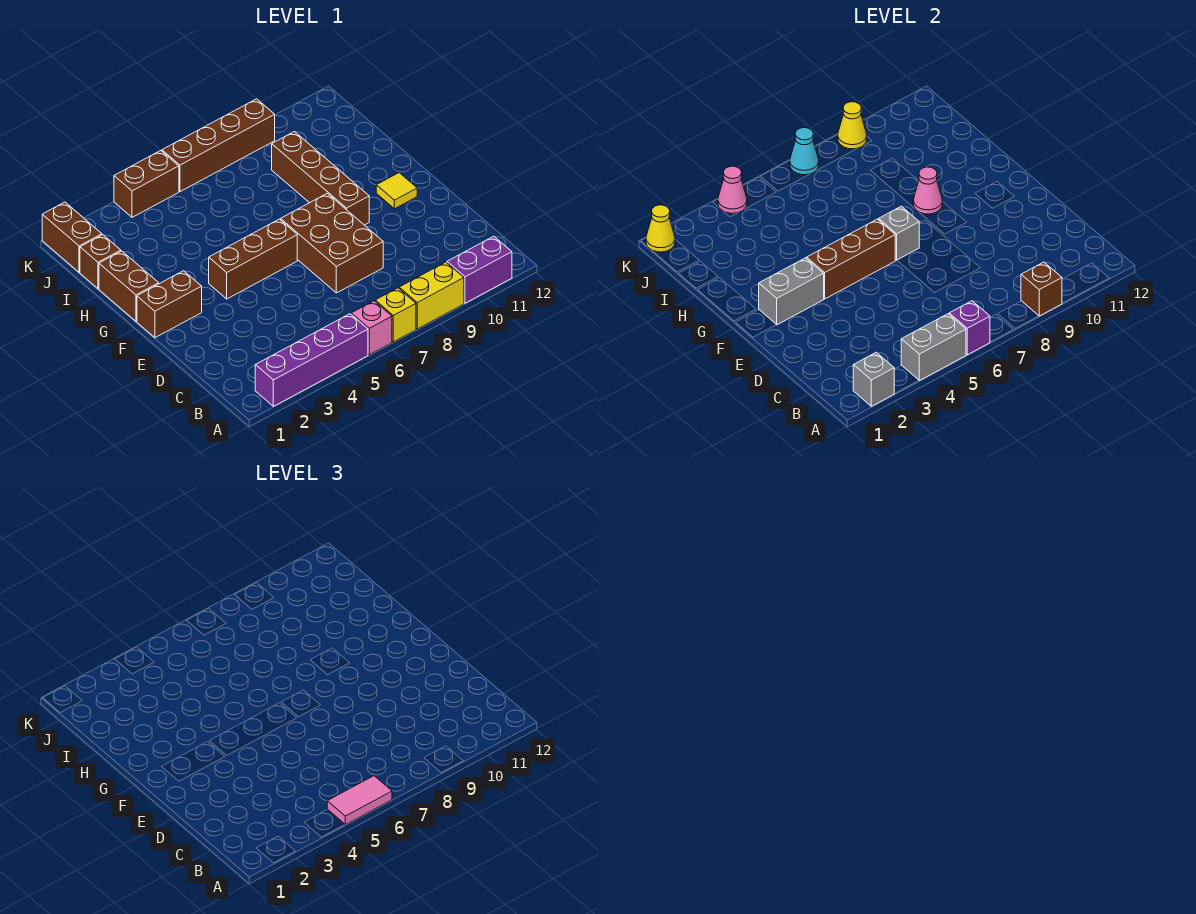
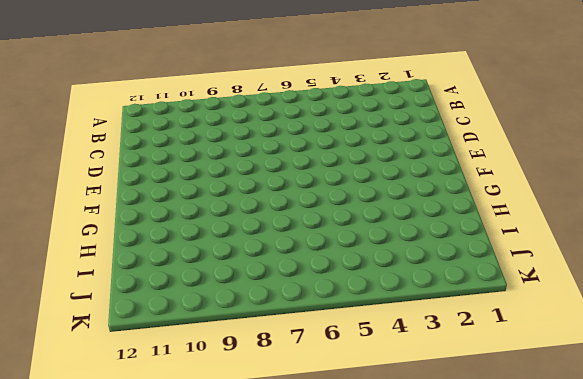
none -> purple brick A2:A5 level 1
none -> pink brick A6 level 1
none -> yellow brick A7 level 1

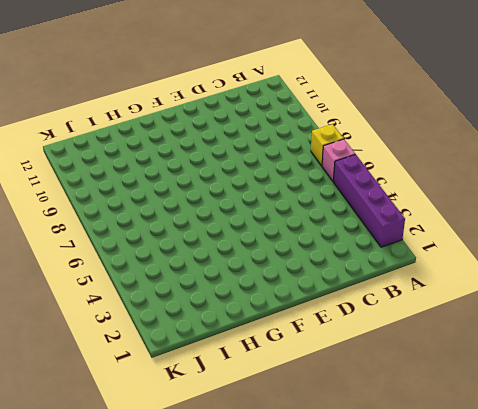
none -> yellow brick A8:A9 level 1
none -> purple brick A10:A11 level 1
none -> brown brick D7:F8 level 1

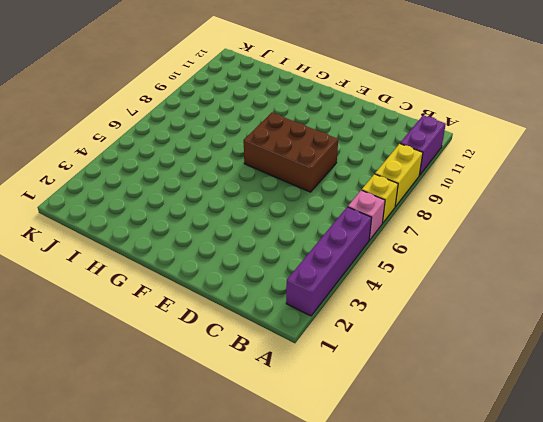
none -> brown brick F1:F2 level 1
none -> brown brick F4:F6 level 1
none -> brown brick F9:I9 level 1

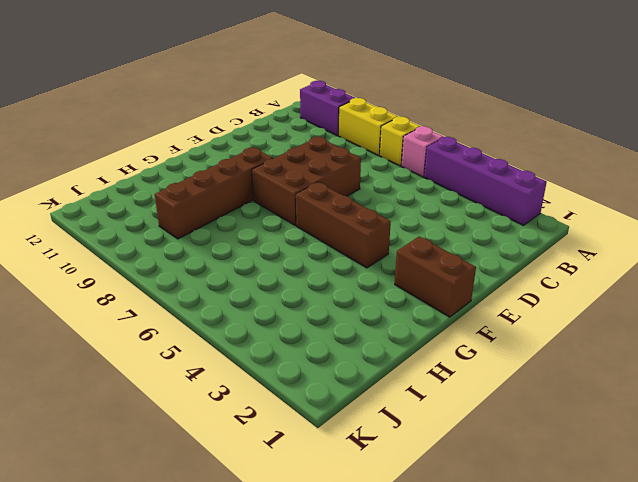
none -> yellow tile F11 level 1
none -> brown brick G1:H1 level 1
none -> brown brick I1 level 1

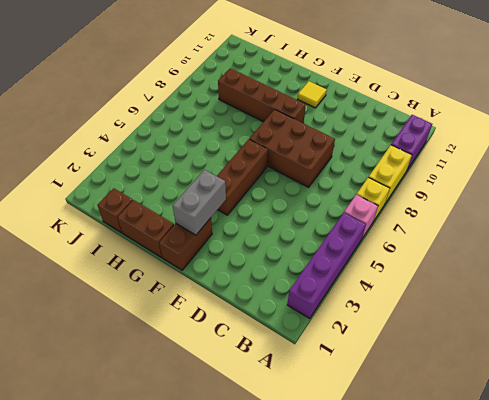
none -> brown brick J1:K1 level 1
none -> brown brick K4:K5 level 1
none -> brown brick K6:K9 level 1

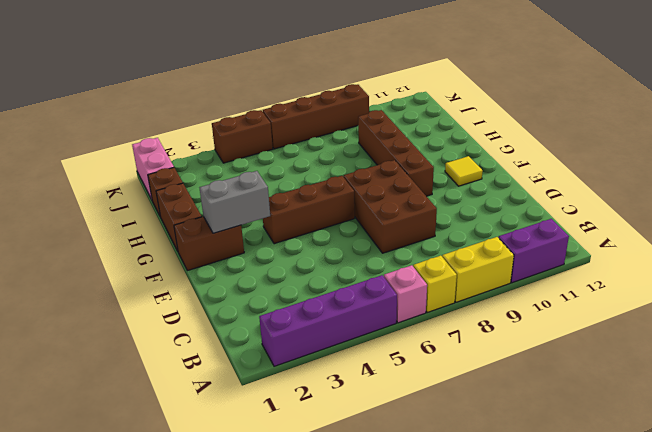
pink brick J1:K1 level 1 -> brown brick J1:K1 level 1
none -> grey brick A2 level 2
none -> grey brick A4:A5 level 2
none -> purple brick A6 level 2

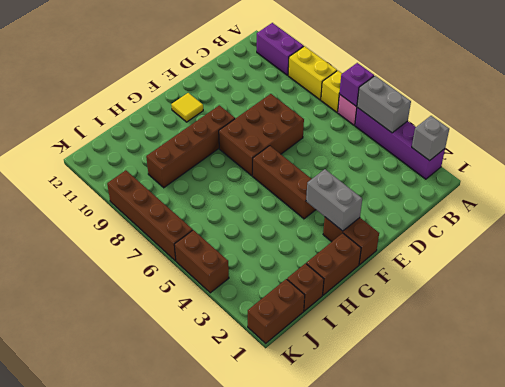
none -> brown brick A9 level 2
none -> brown brick F4:F6 level 2
none -> grey brick F7 level 2

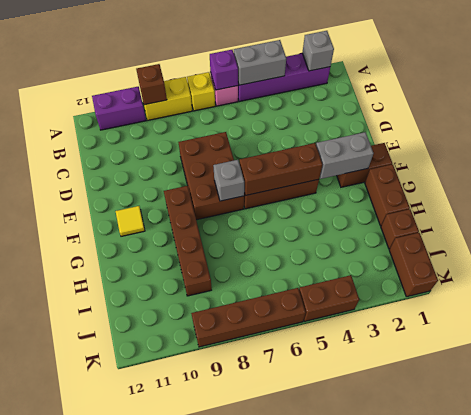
none -> pink cone G9 level 2
none -> yellow cone K1 level 2
none -> pink cone K4 level 2

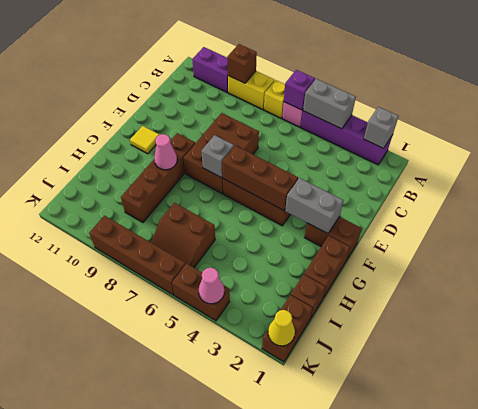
brown slope I6:J7 level 1 top I -> none
none -> cyan cone K7 level 2
none -> yellow cone K9 level 2
none -> pink tile A5:A6 level 3

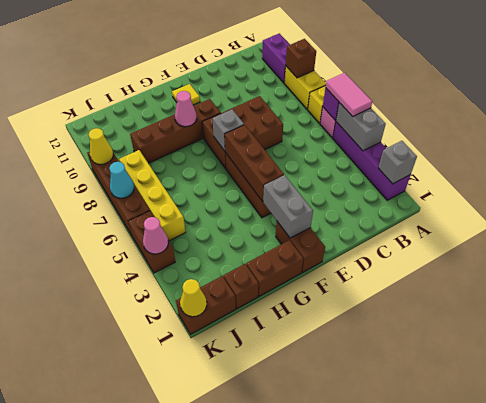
yellow brick J5:J8 level 1 -> none

